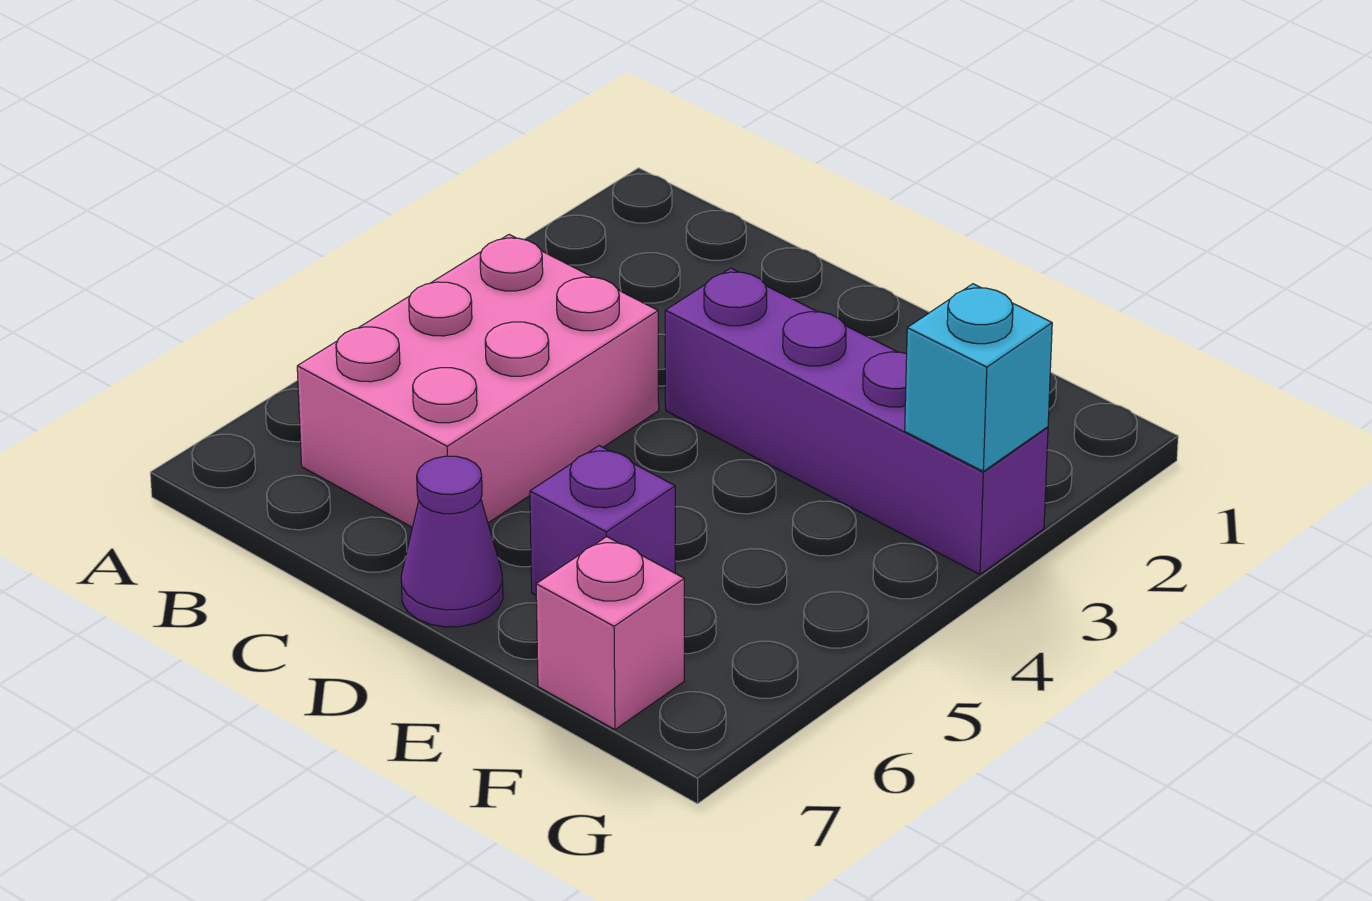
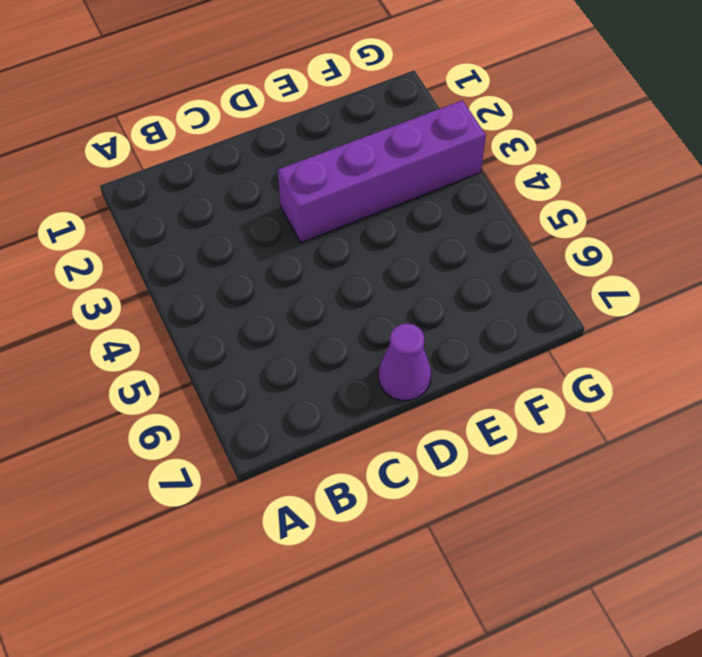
none -> pink brick B4:C6 level 1
none -> purple brick E6 level 1

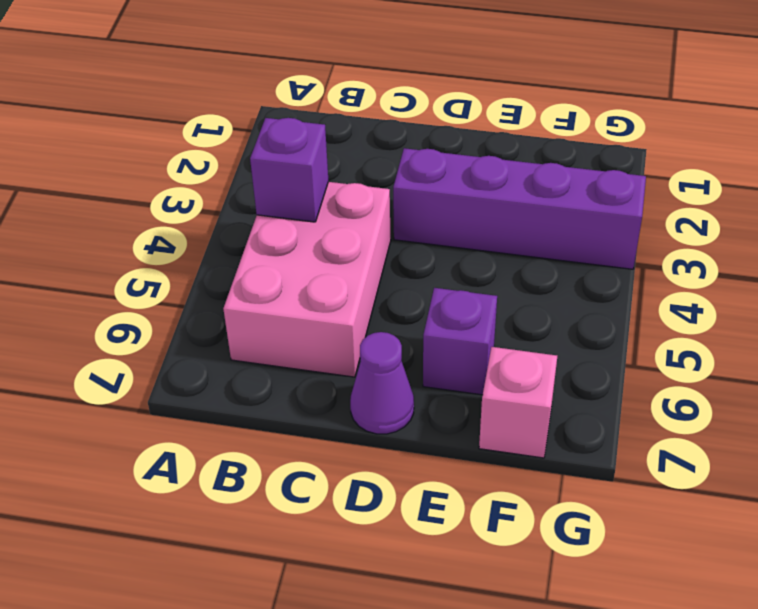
purple brick B4 level 2 -> none
none -> cyan brick G3 level 2

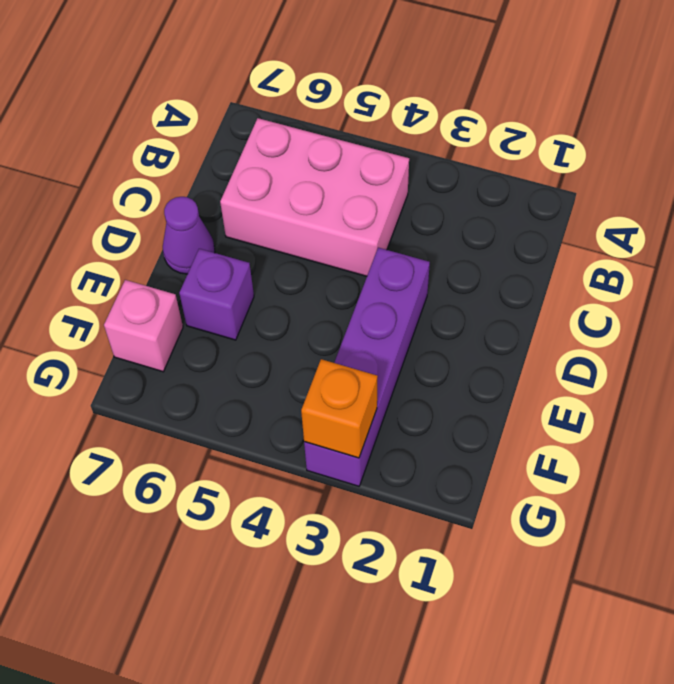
orange brick G3 level 2 -> cyan brick G3 level 2

